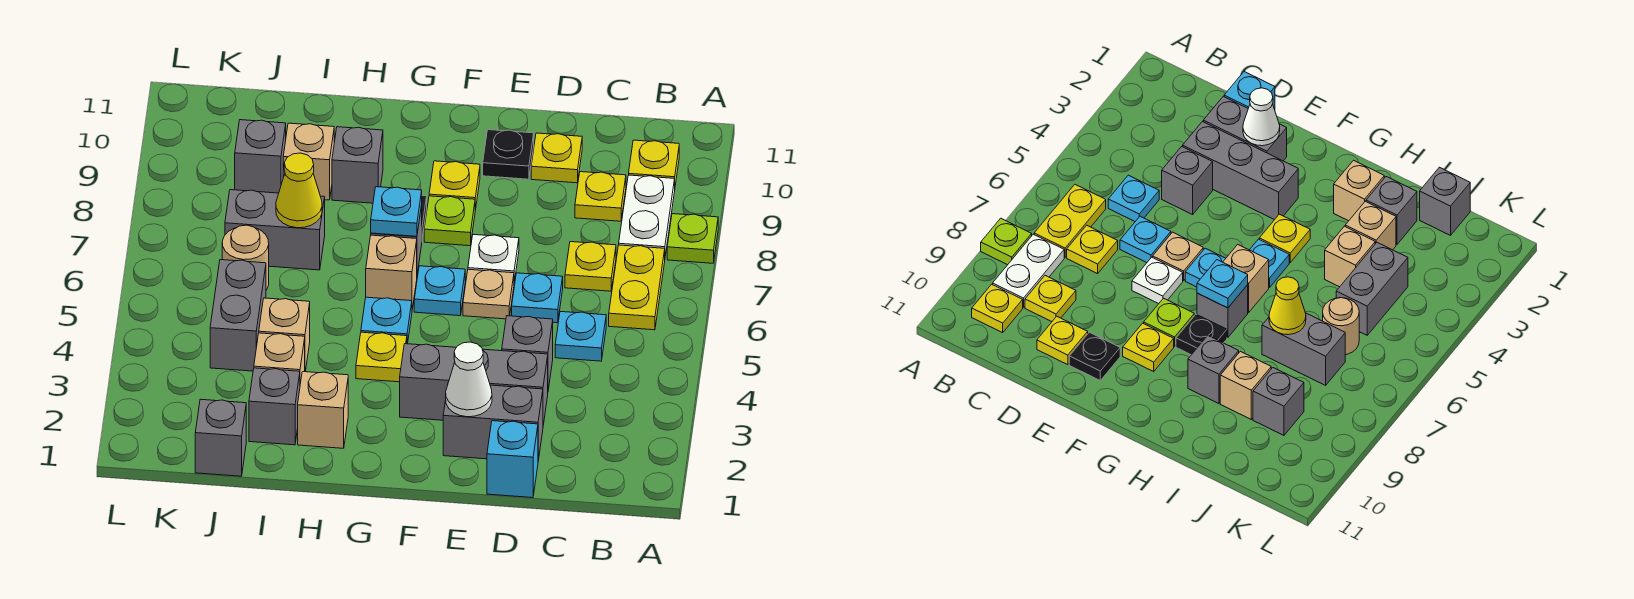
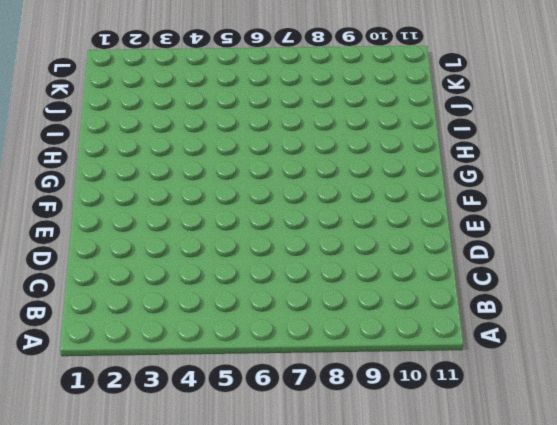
none -> lime plate A8 level 1
none -> yellow plate B6:B7 level 1
none -> white plate B8:B9 level 1
none -> yellow plate B10 level 1

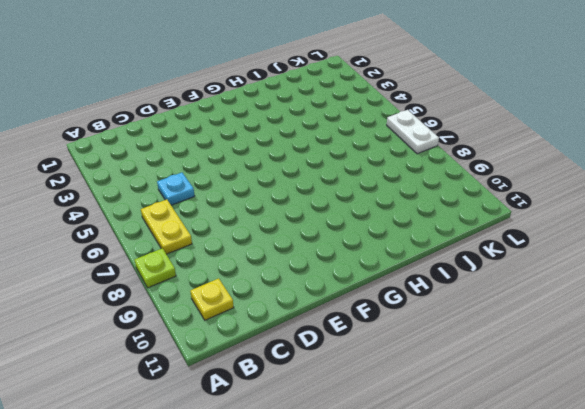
white plate L6:L7 level 1 -> white plate B8:B9 level 1
none -> yellow plate C7 level 1
none -> yellow plate C9 level 1
none -> cyan brick D1 level 1
none -> grey brick D2:E2 level 1

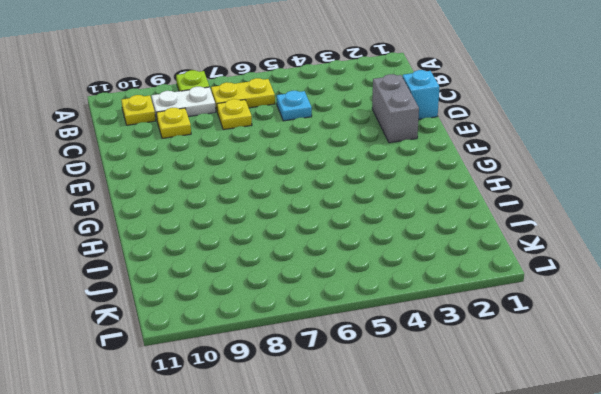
none -> grey brick D3:F3 level 1
none -> grey brick D4 level 1
none -> cyan plate D6 level 1
none -> yellow plate D10 level 1

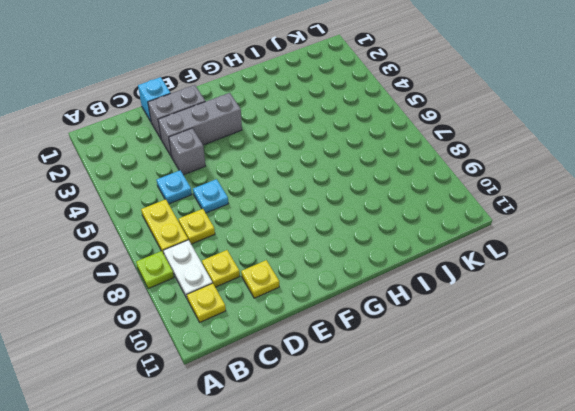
none -> tan plate E6 level 1
none -> white plate E7 level 1
none -> black plate E10 level 1
none -> cyan plate F6 level 1

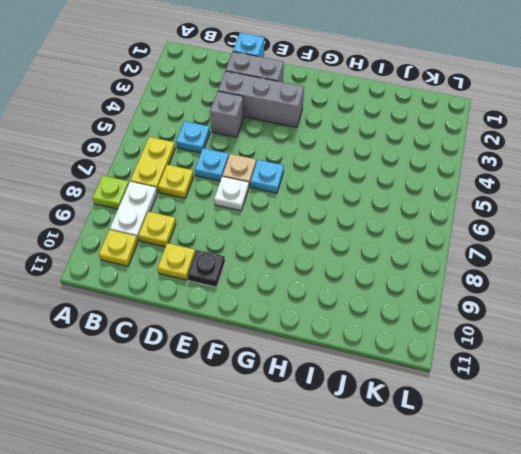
none -> lime plate F8 level 1
none -> yellow plate F9 level 1
none -> yellow plate G4 level 1
none -> cyan plate G5 level 1

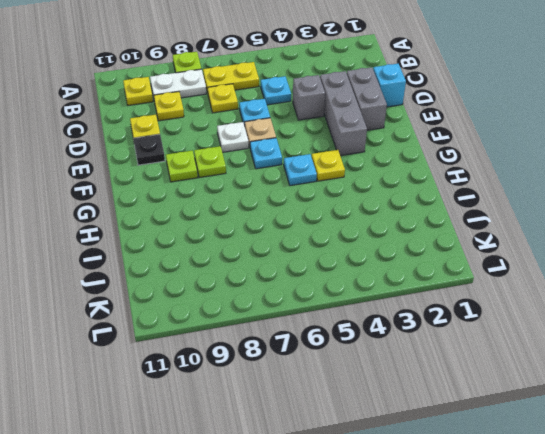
lime plate F9 level 1 -> yellow plate F9 level 1
none -> tan brick G6 level 1
none -> grey brick G7 level 1
none -> black plate G8 level 1
none -> tan brick H2 level 1

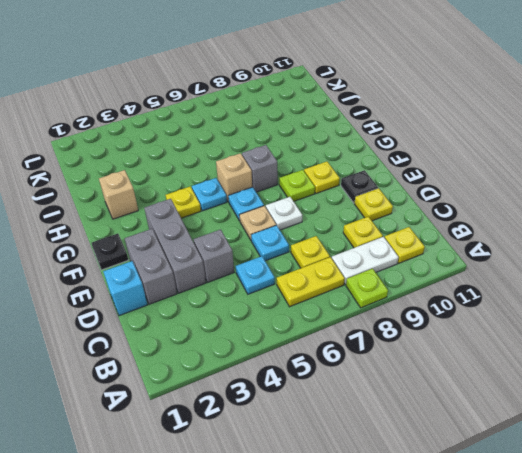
black plate F1 level 1 -> black plate G8 level 1
none -> grey brick H9 level 1
none -> grey brick I2 level 1
none -> tan brick I3 level 1
none -> tan brick I4 level 1

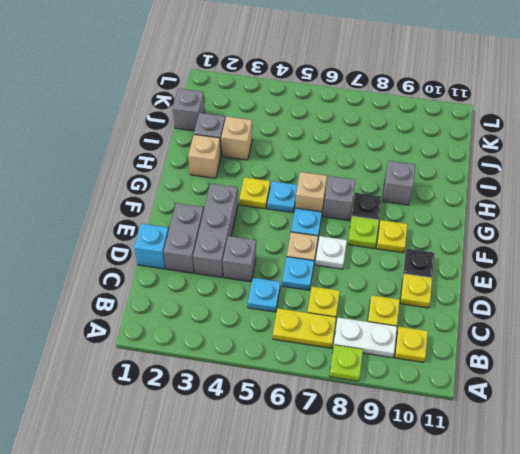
none -> tan brick I4 level 1
none -> grey brick I7:J7 level 1
none -> tan brick I9 level 1
none -> grey brick J4:J5 level 1

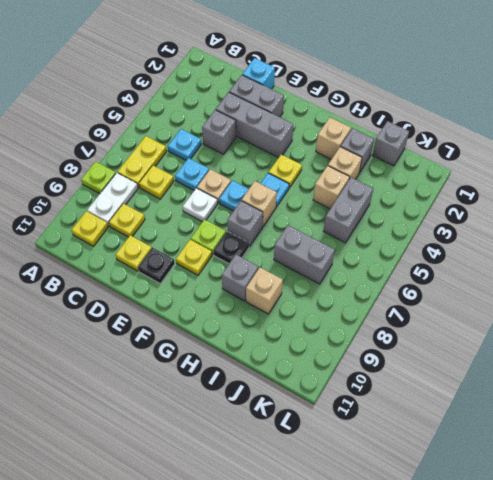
none -> tan round brick J6 level 1
none -> grey brick J9 level 1
none -> white cone E2 level 2
none -> cyan plate G7 level 2

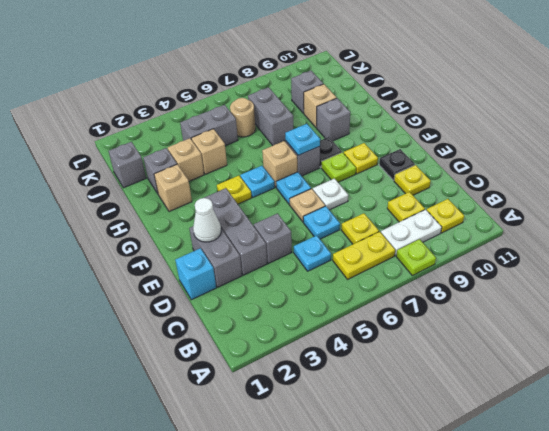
none -> yellow cone I7 level 2

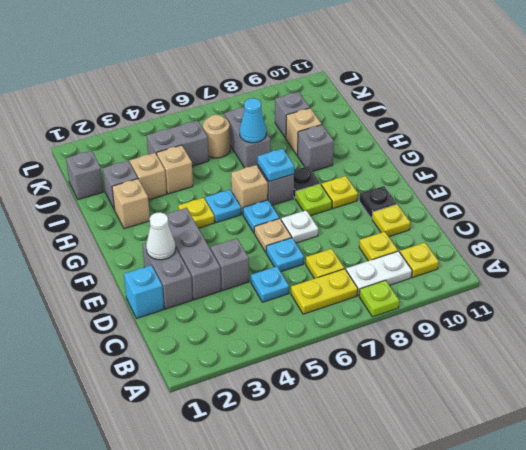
cyan cone I7 level 2 -> yellow cone I7 level 2

